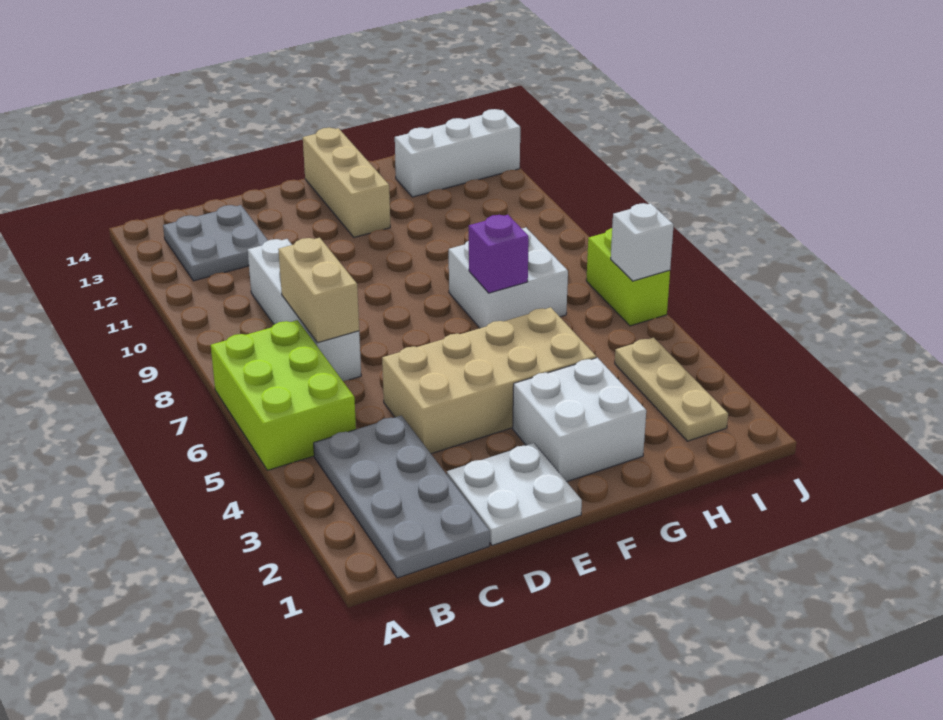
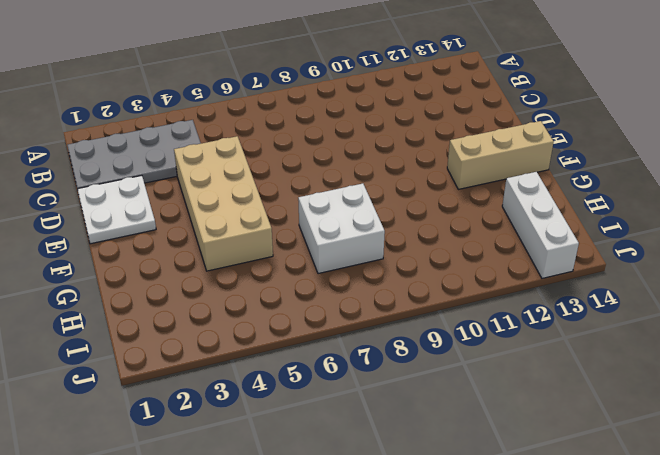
none -> lime brick A5:B7 level 1
none -> grey plate B12:C13 level 1
none -> white brick C7:C10 level 1

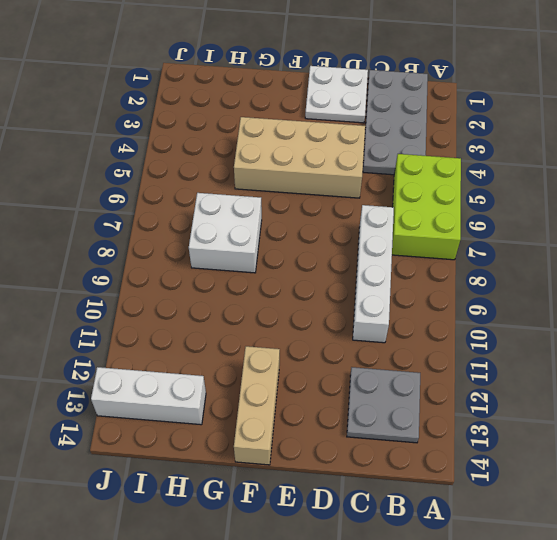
none -> white brick F2:G3 level 1
none -> tan plate I2:I4 level 1
none -> lime brick J6:J7 level 1

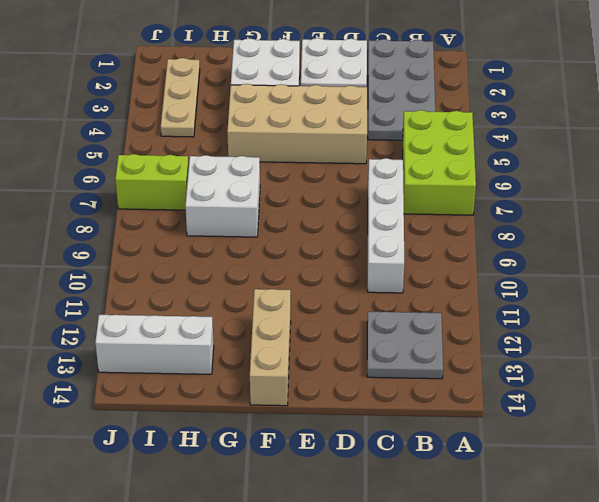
lime brick I7:J7 level 1 -> lime brick J6:J7 level 1
none -> tan brick C7:C8 level 2
none -> purple brick G7 level 2
none -> white brick J6 level 2

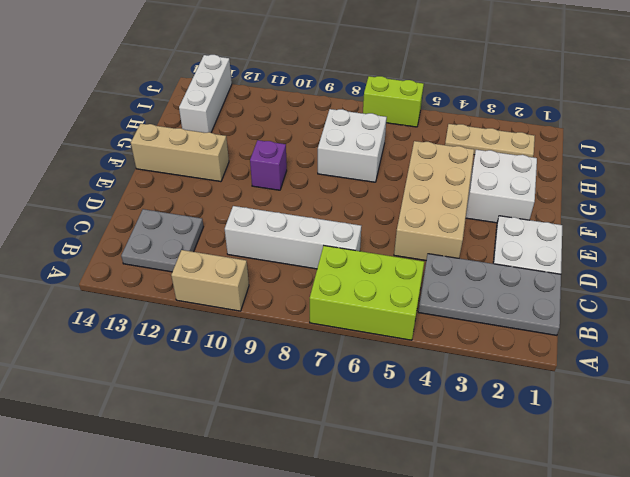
tan brick A10:A11 level 1 -> tan brick C7:C8 level 2
purple brick F10 level 1 -> purple brick G7 level 2
none -> white brick J6 level 2

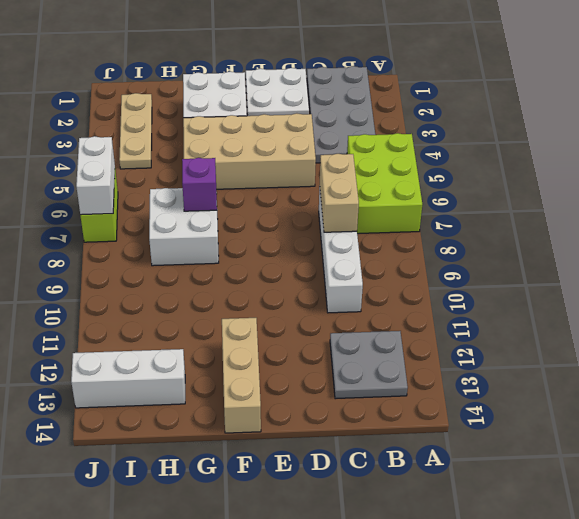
white brick J6:J7 level 2 -> white brick J6 level 2

